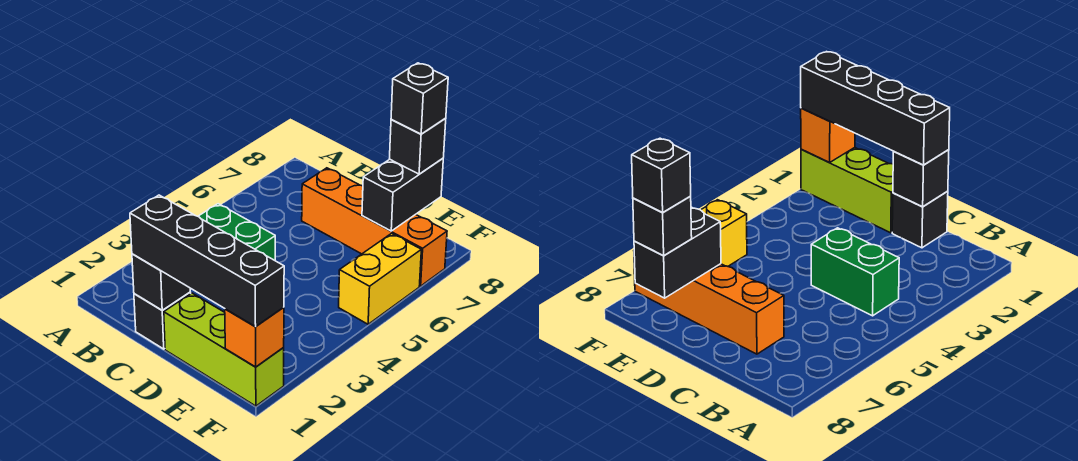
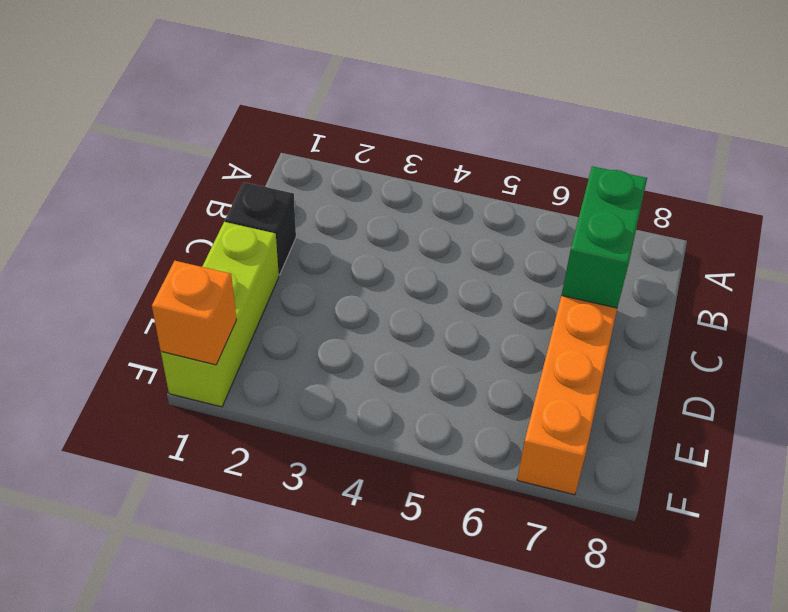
green brick B7:C7 level 2 -> green brick B4:C4 level 1
none -> yellow brick F5:F6 level 1
none -> black brick C1 level 2

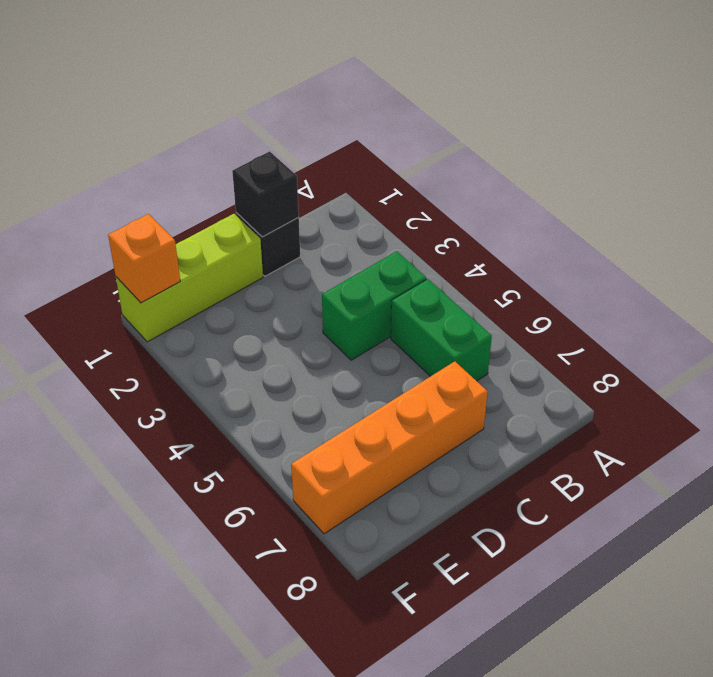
green brick B5:B6 level 1 -> none
none -> yellow brick F5:F6 level 1
none -> black brick E7:E8 level 2

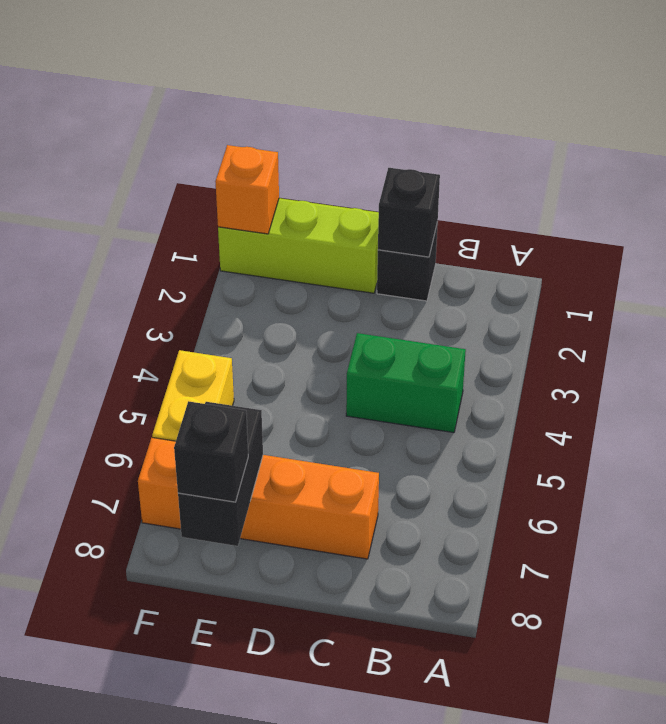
none -> black brick C1:F1 level 3
none -> black brick E8 level 4

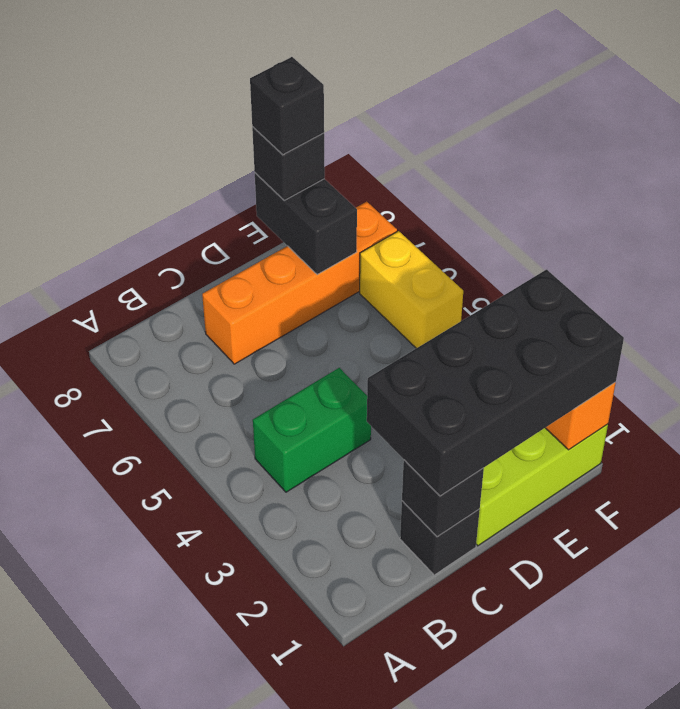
black brick C1:F2 level 3 -> black brick C1:F1 level 3

